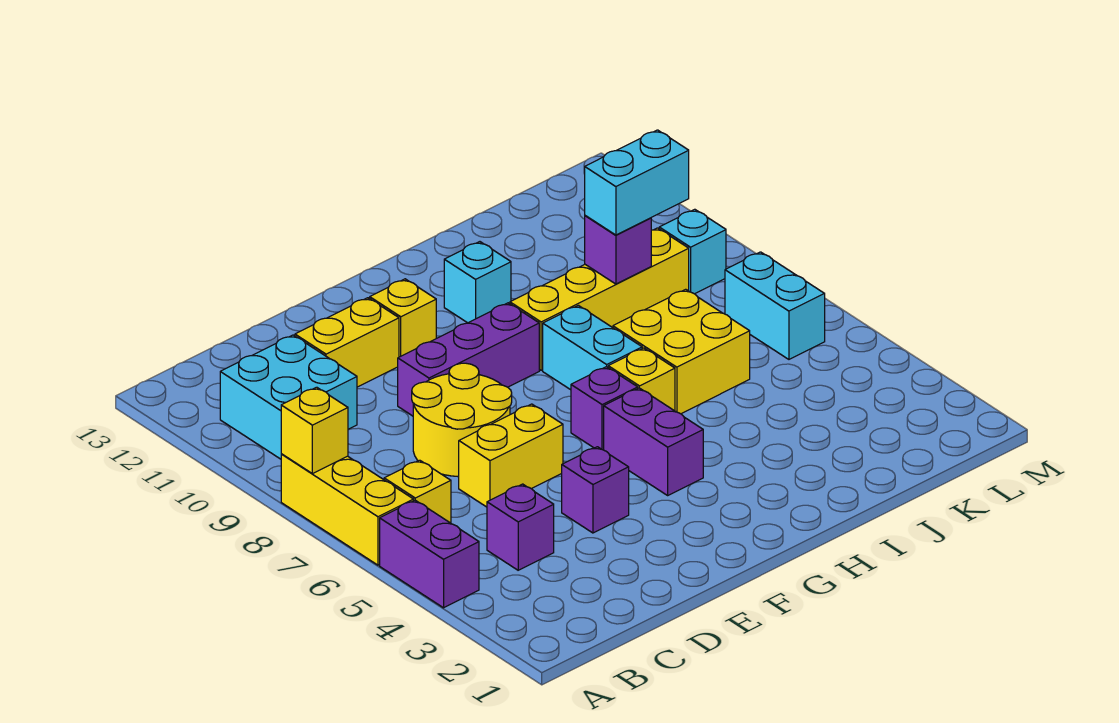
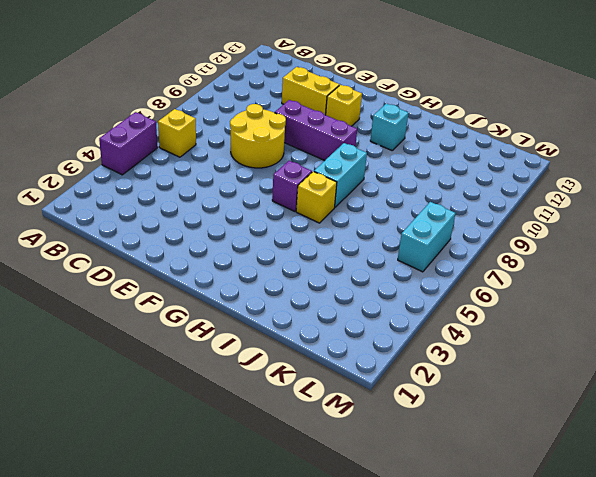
none -> yellow brick A6:A8 level 1
none -> cyan brick B10:C11 level 1
none -> purple brick C4 level 1

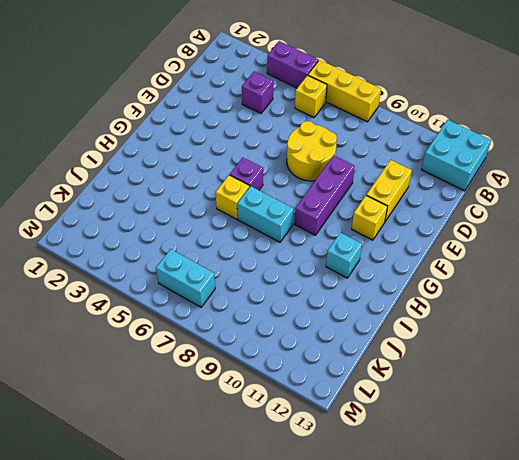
cyan brick A12:B13 level 1 -> cyan brick B10:C11 level 1
none -> yellow brick D6:E6 level 1
none -> purple brick E4 level 1
none -> purple brick G4:G5 level 1

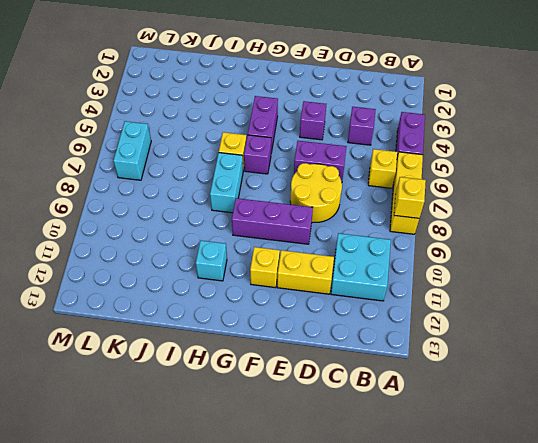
purple brick D6:E6 level 1 -> yellow brick D6:E6 level 1
none -> yellow brick H9:K9 level 1
none -> yellow brick I6:J7 level 1
none -> cyan brick L9 level 1

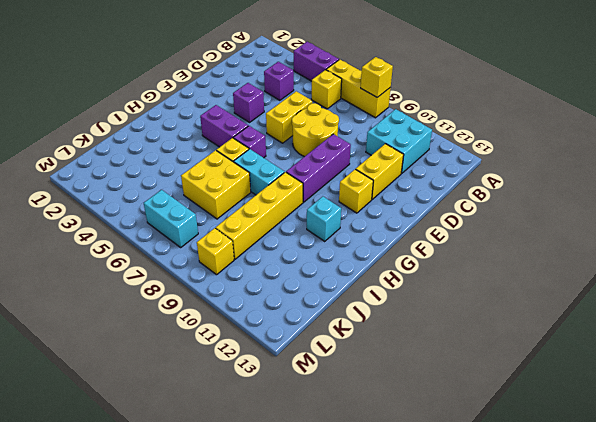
yellow brick L9 level 1 -> cyan brick L9 level 1
none -> purple brick J9 level 2
none -> cyan brick J9:K9 level 3

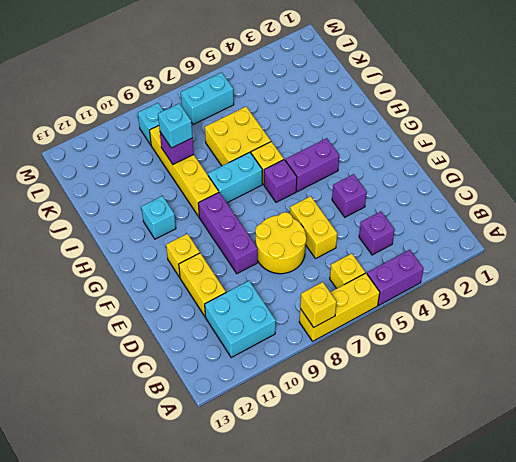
cyan brick J9 level 3 -> cyan brick J9:K9 level 3

